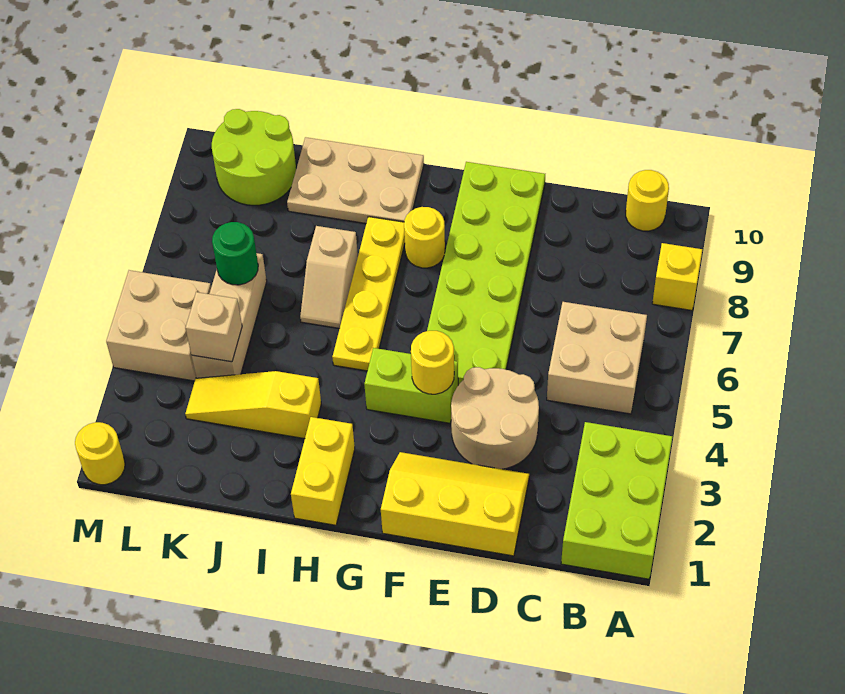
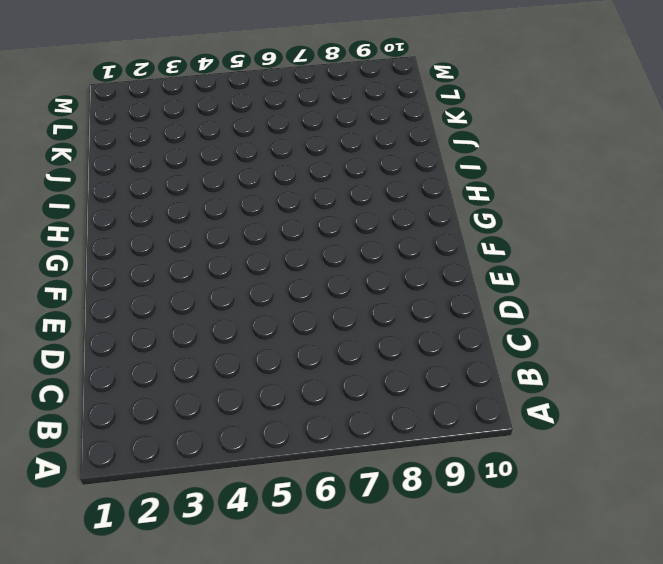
none -> lime brick A1:B3 level 1
none -> yellow brick A8 level 1
none -> tan brick B5:C6 level 1

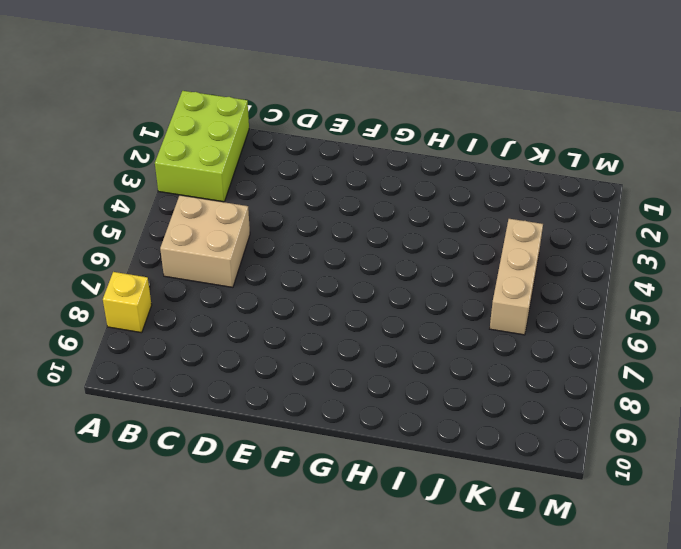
none -> yellow round brick B10 level 1
none -> yellow slope D1:F2 level 1 top 1
none -> tan round brick D3:E4 level 1

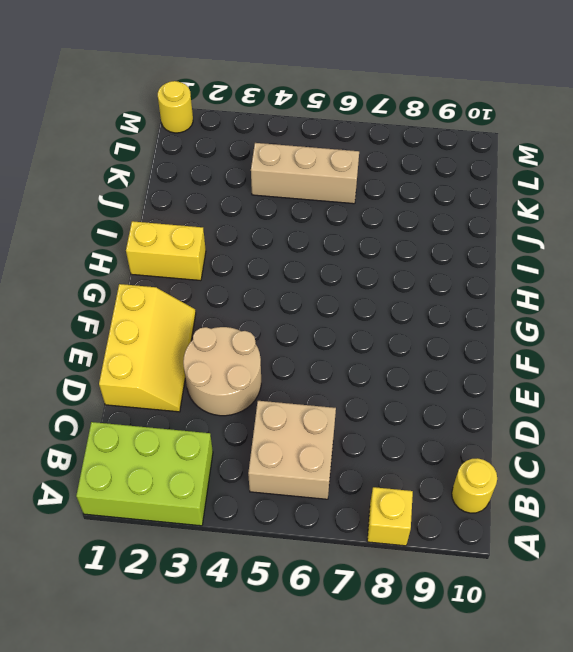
none -> lime plate E5:F10 level 1
none -> lime brick F4:G4 level 1
none -> yellow round brick G8 level 1

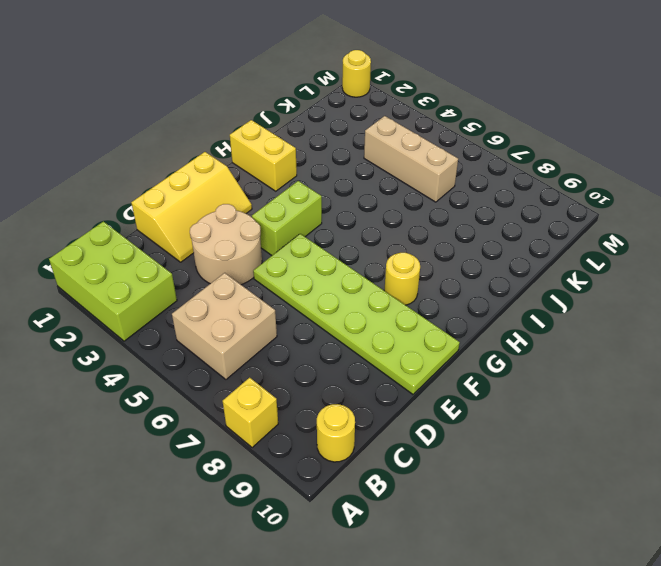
none -> yellow plate H5:H8 level 1
none -> tan plate H9:J10 level 1
none -> yellow slope I3:K3 level 1 top I

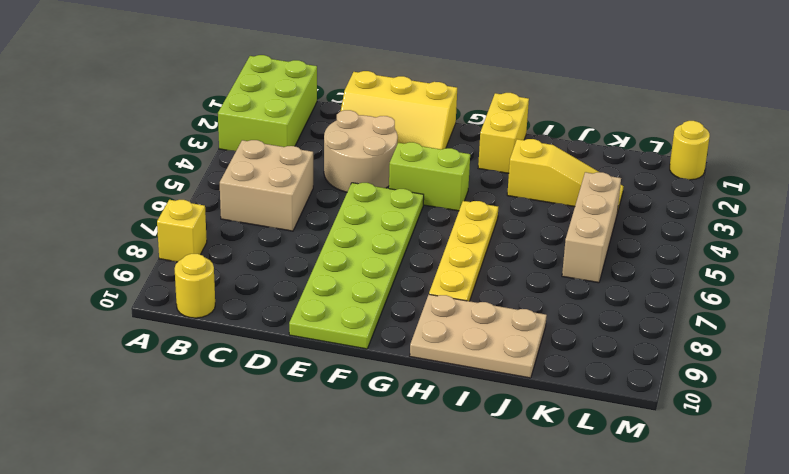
none -> yellow round brick G8 level 1
none -> tan slope I6:I7 level 1 top 7
none -> lime round brick K9:L10 level 1

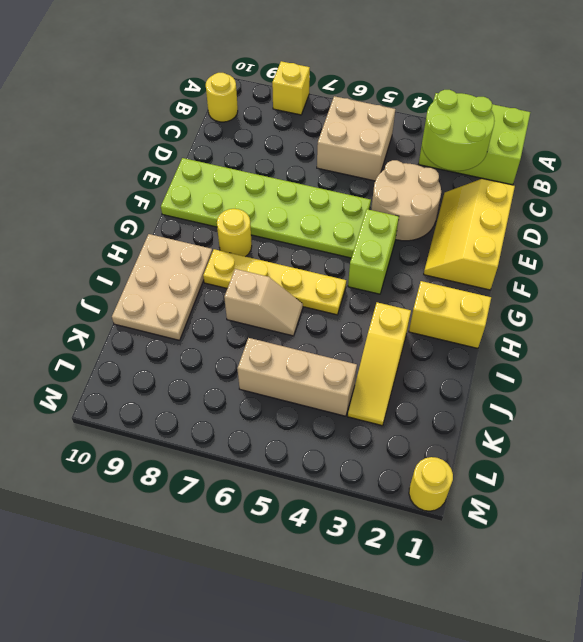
lime round brick B2:C3 level 2 -> lime round brick K9:L10 level 1
none -> tan brick L4:M5 level 1
none -> yellow round brick F4 level 2
none -> tan brick K4 level 2

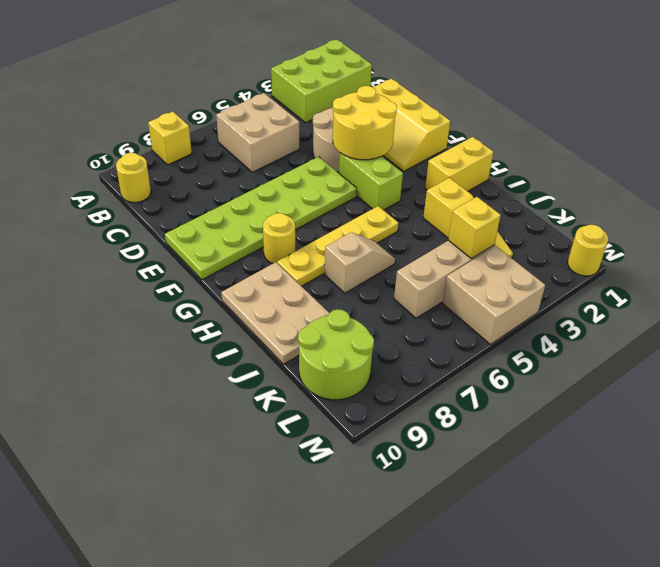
yellow round brick E3:F4 level 2 -> yellow round brick F4 level 2
yellow brick K4 level 2 -> tan brick K4 level 2
none -> green round brick K6 level 2

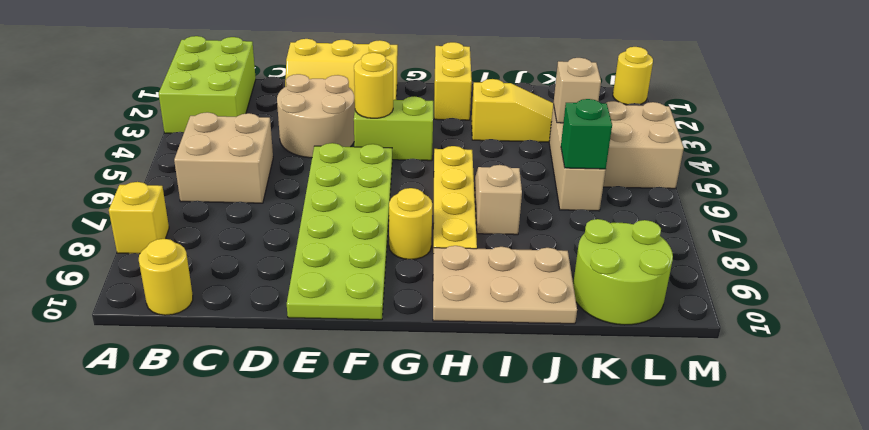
green brick K6 level 2 -> green round brick K6 level 2

